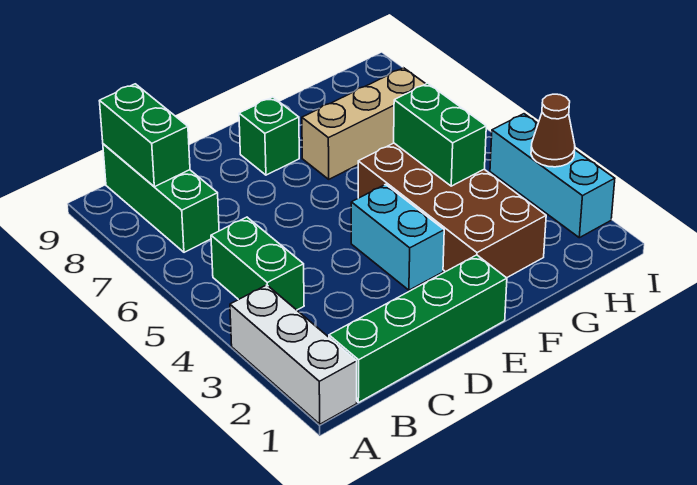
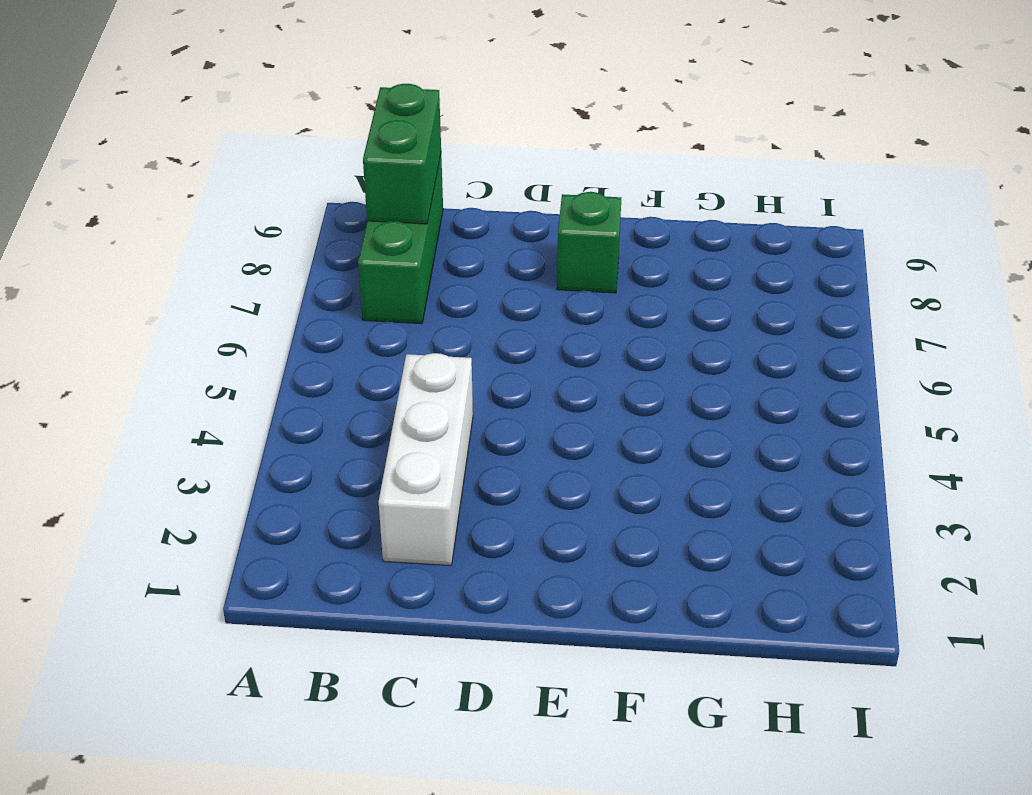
white brick C2:C4 level 1 -> white brick A1:A3 level 1
none -> green brick B1:E1 level 1
none -> green brick B4:B5 level 1
none -> cyan brick E3:E4 level 1

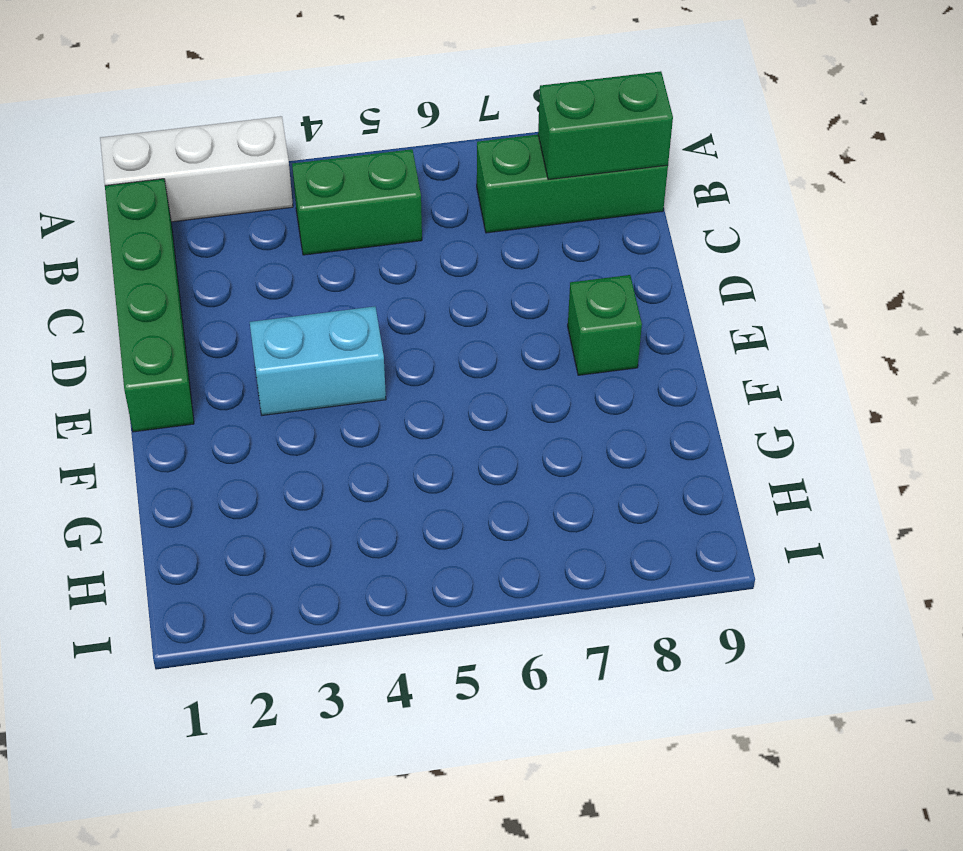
none -> brown brick F2:G5 level 1
none -> tan brick F7:H7 level 1
none -> cyan brick I2:I4 level 1

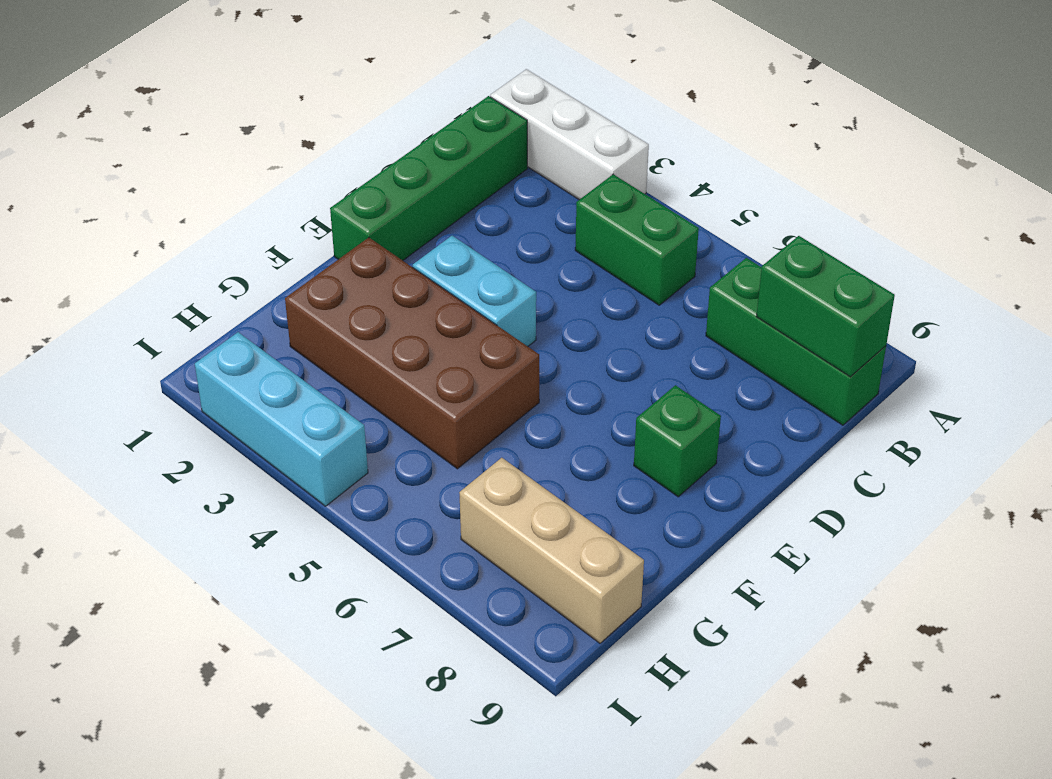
tan brick H7:H9 level 1 -> tan brick F7:H7 level 1
none -> green brick G4:G5 level 2
none -> brown cone I3 level 2

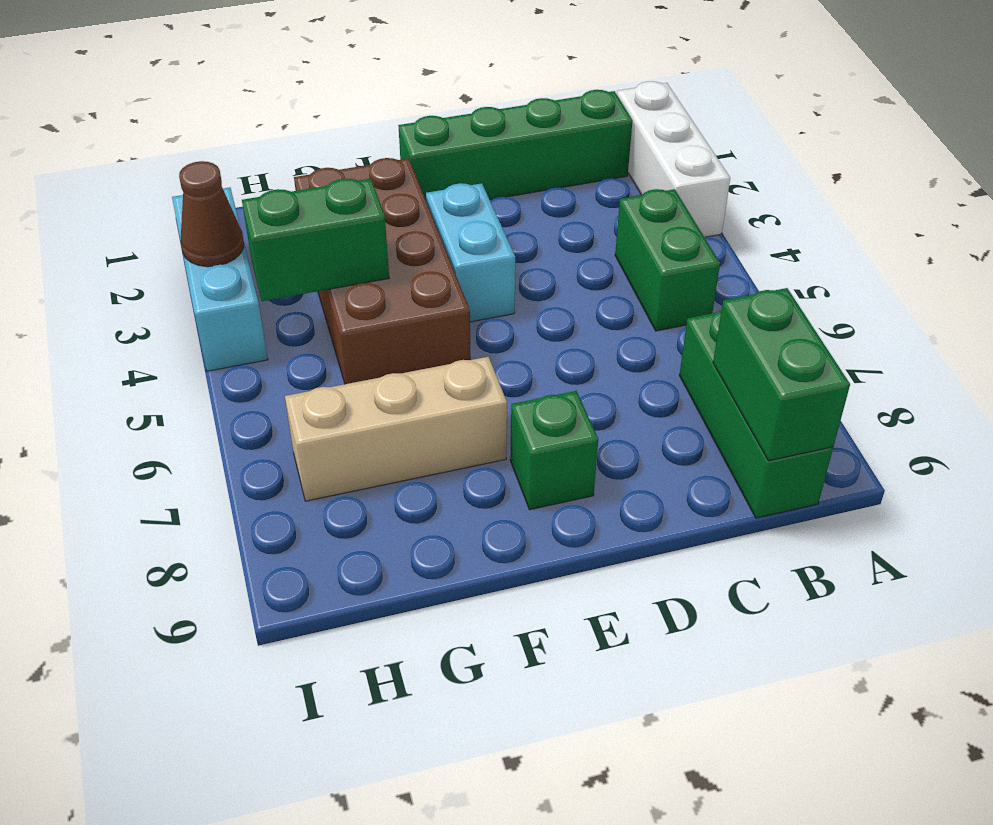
green brick G4:H4 level 2 -> green brick G4:G5 level 2

